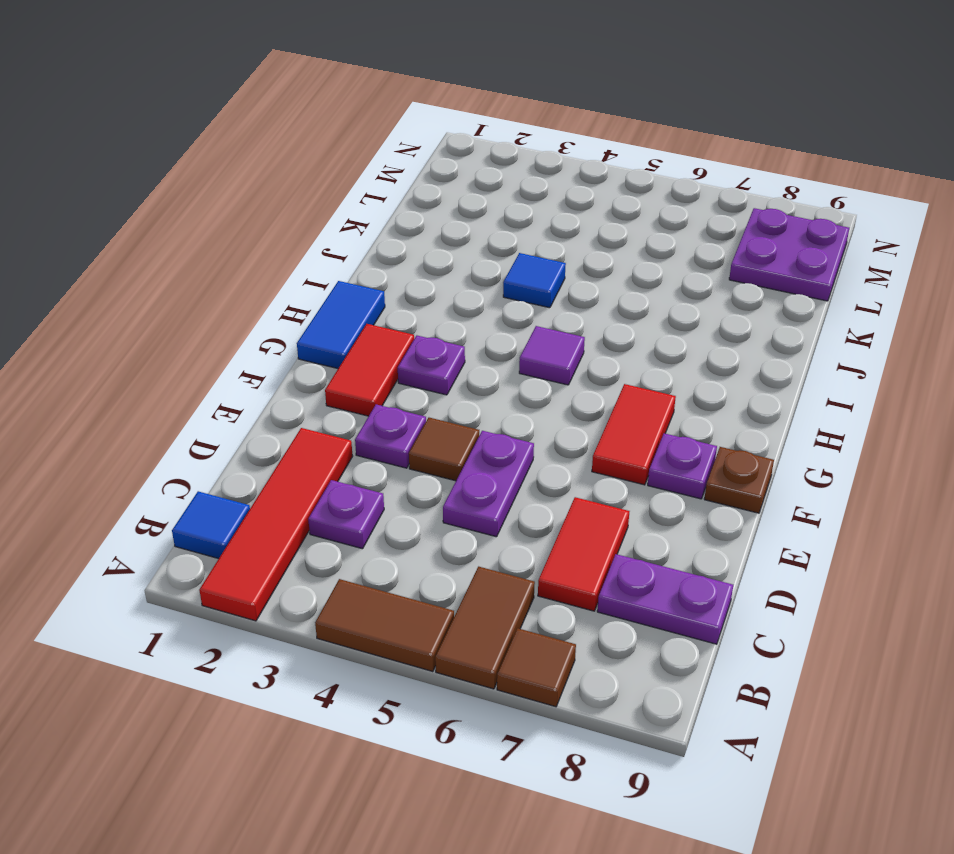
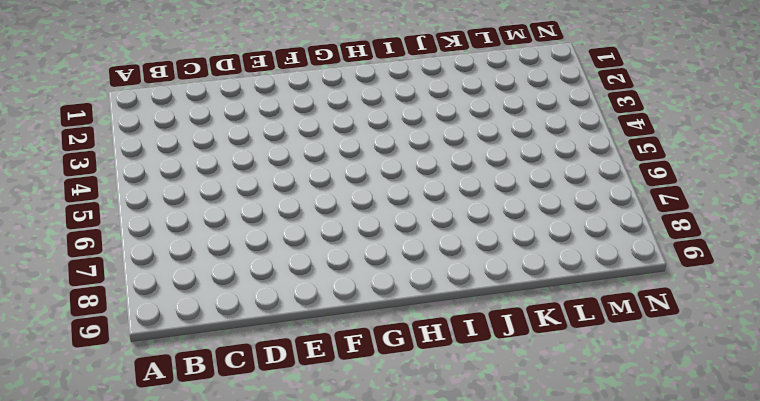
none -> red tile A2:D2 level 1
none -> brown tile A4:A5 level 1
none -> brown tile A6:B6 level 1

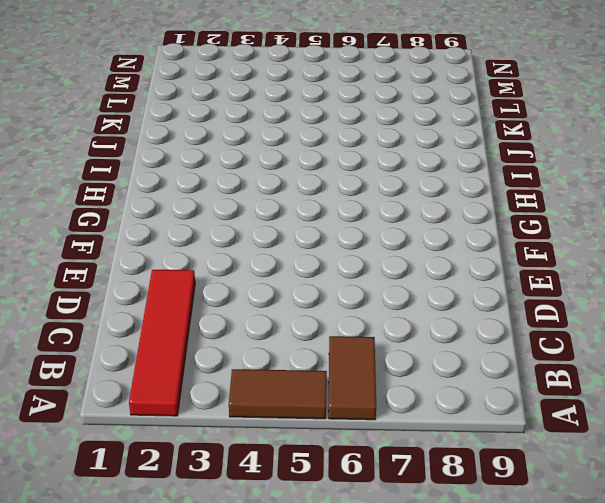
none -> brown tile A7 level 1
none -> blue tile B1 level 1
none -> purple plate C3 level 1

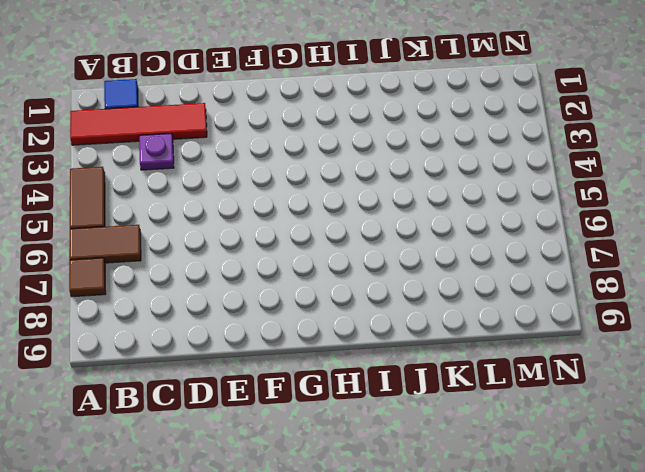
none -> red tile C7:D7 level 1
none -> purple plate C8:C9 level 1
none -> purple plate D5:E5 level 1

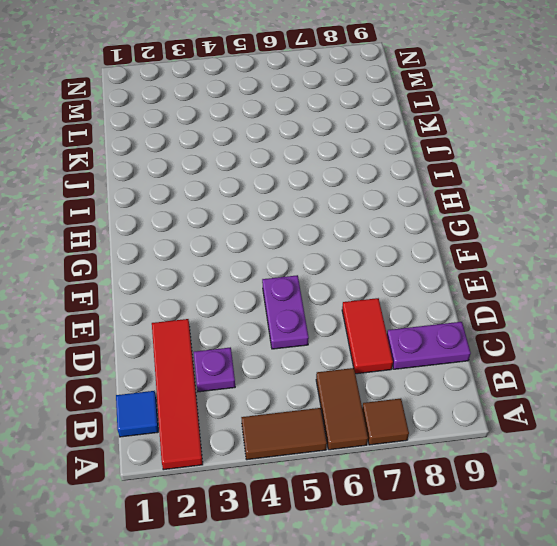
none -> purple plate E3 level 1
none -> brown tile E4 level 1
none -> red tile F2:G2 level 1

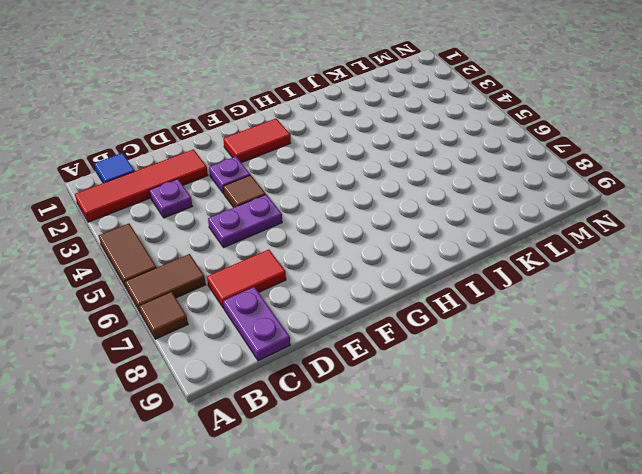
none -> red tile F7:G7 level 1
none -> purple plate F8 level 1
none -> brown plate F9 level 1

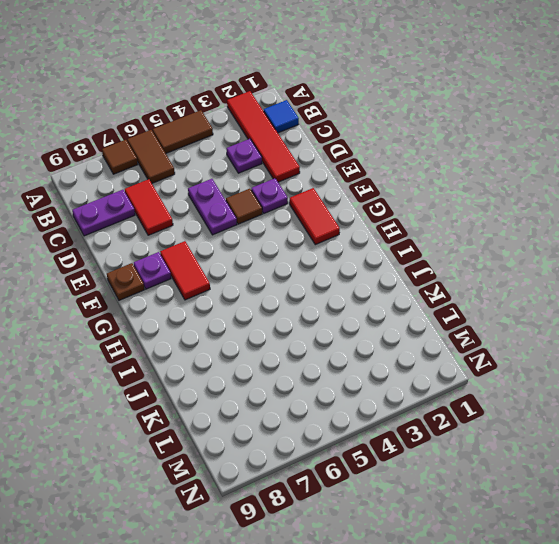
none -> blue tile G1:H1 level 1
none -> purple plate G3 level 1
none -> purple tile H5 level 1

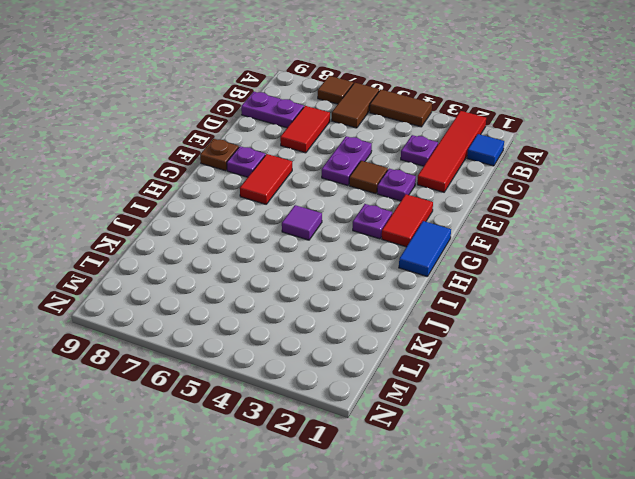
none -> blue tile J4 level 1
none -> purple plate L8:M9 level 1

